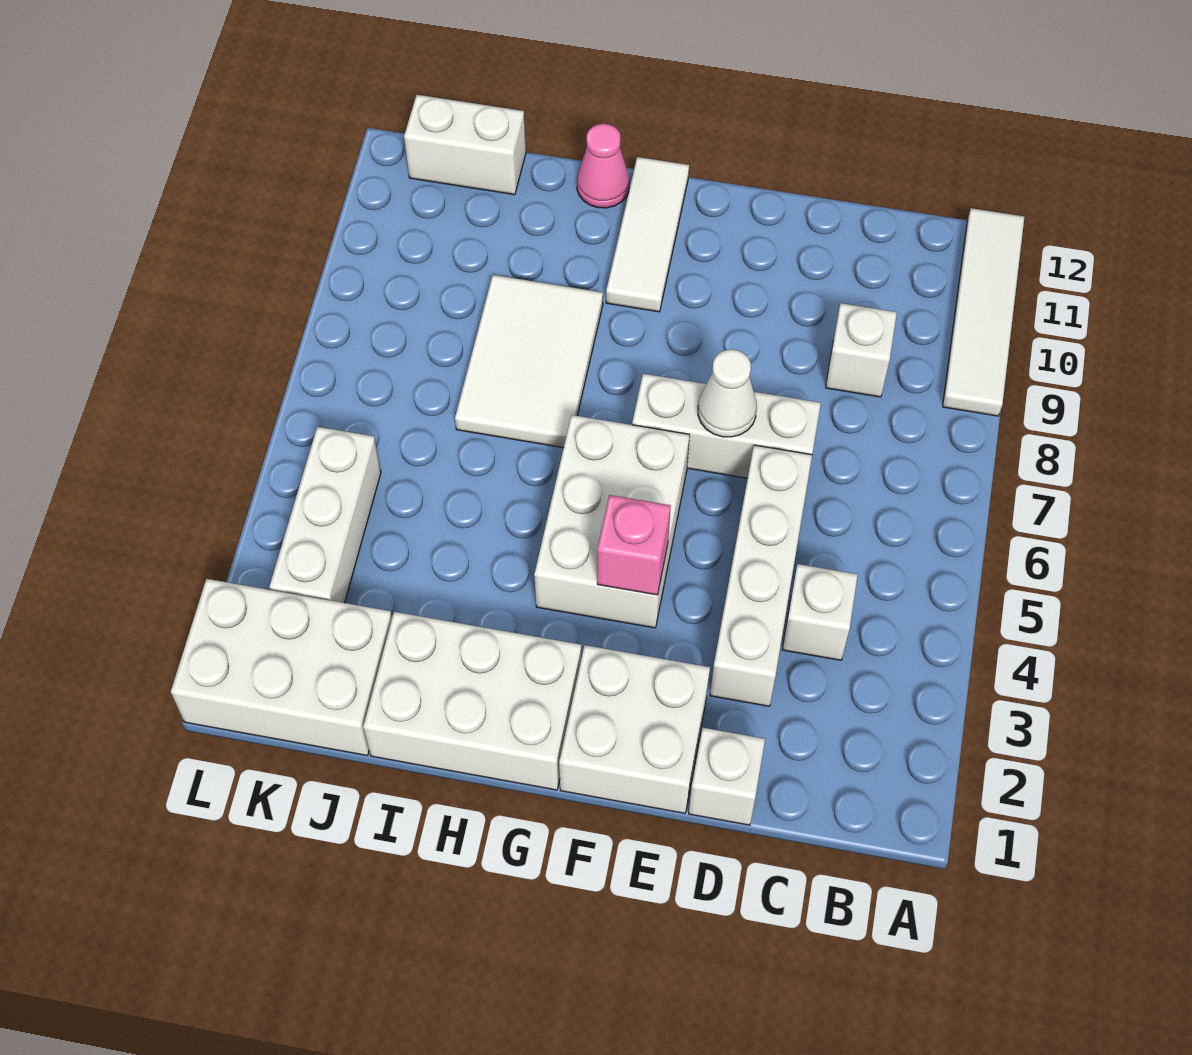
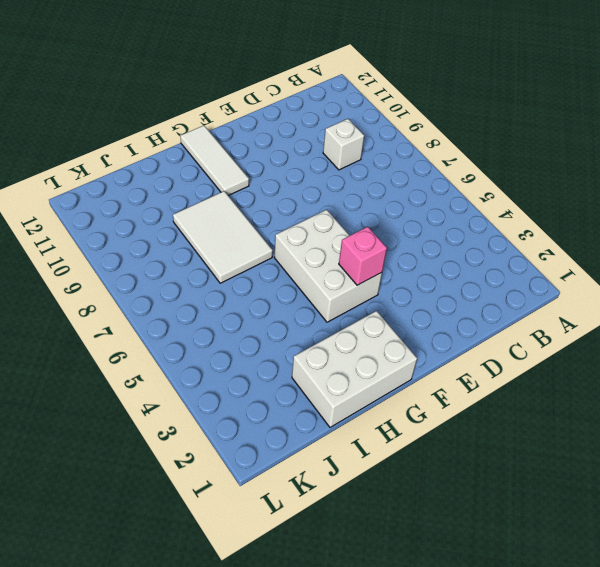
none -> white tile A9:A12 level 1
none -> white brick C4 level 1
none -> white brick D1 level 1

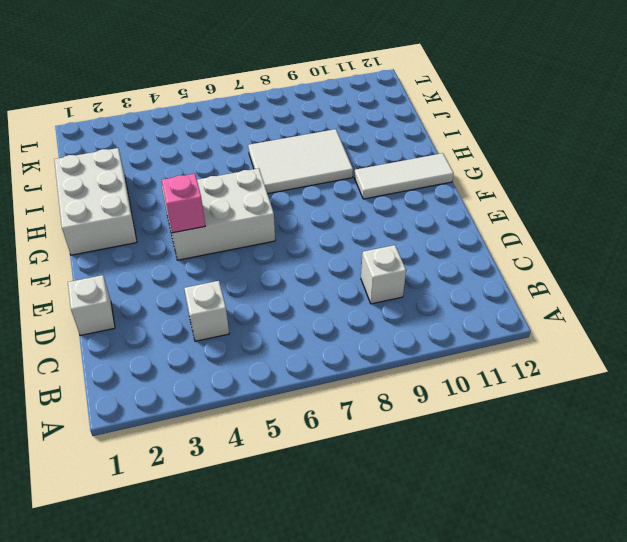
none -> white tile A9:A12 level 1
none -> white brick D3:D6 level 1
none -> white brick D7:F7 level 1

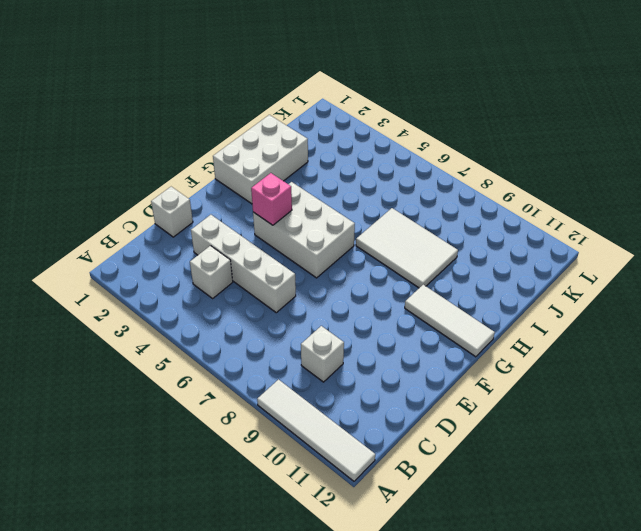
none -> white brick D7:F7 level 1
none -> white brick E1:F2 level 1
none -> pink cone H12 level 1

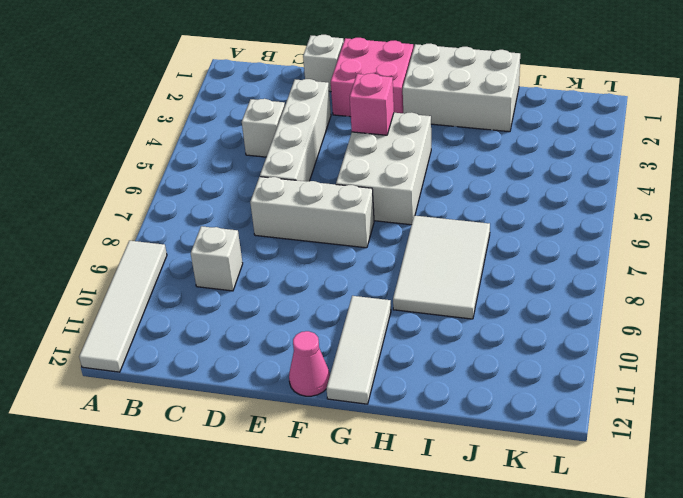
pink brick E1:F2 level 1 -> white brick E1:F2 level 1
pink cone F12 level 1 -> pink cone H12 level 1
none -> white brick J1:L2 level 1
none -> white brick J12:K12 level 1
none -> white brick K3:K5 level 1

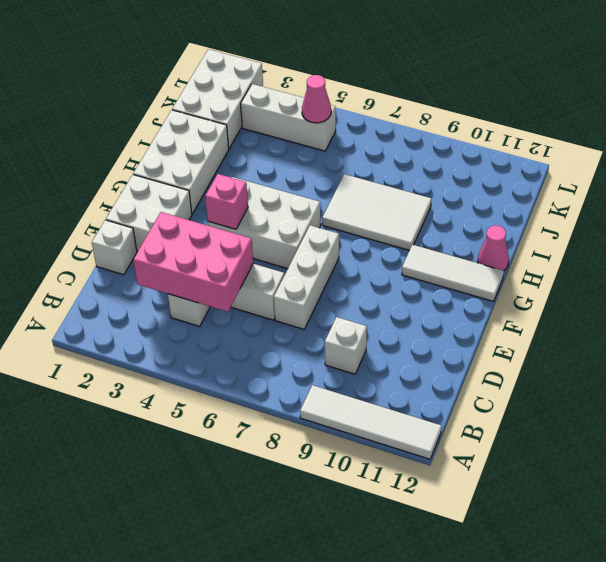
pink brick C3:D5 level 2 -> none
pink cone K5 level 2 -> none
none -> white brick J12:K12 level 1
none -> white cone E7 level 2

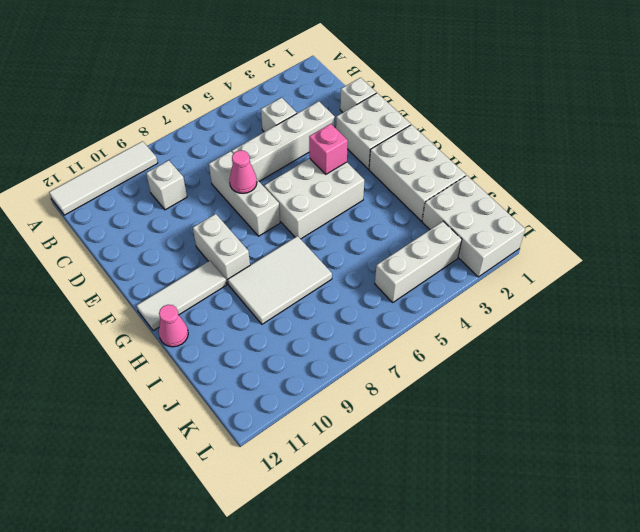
pink cone E7 level 2 -> white cone E7 level 2
white brick F9:G9 level 1 -> white brick J12:K12 level 1

